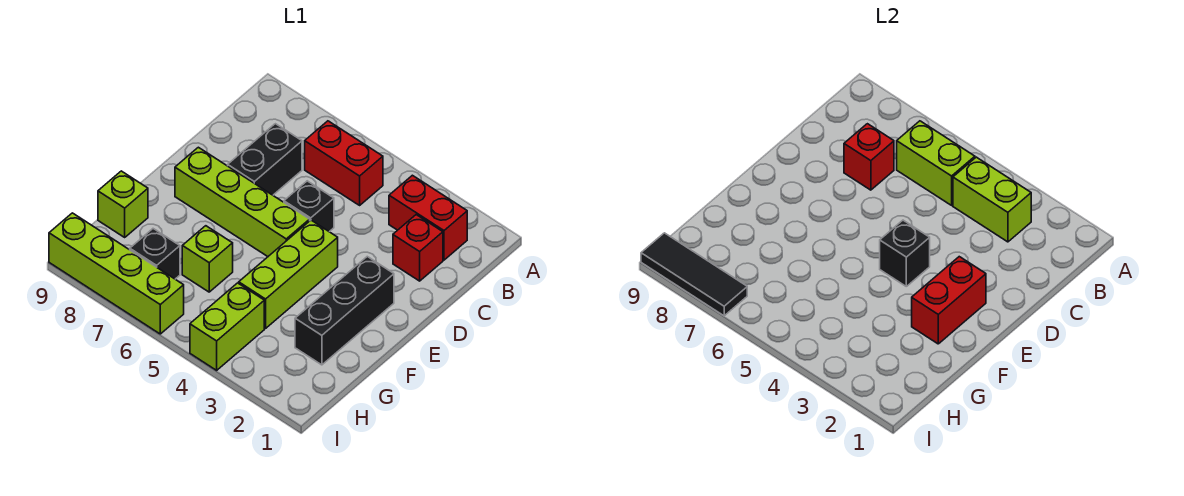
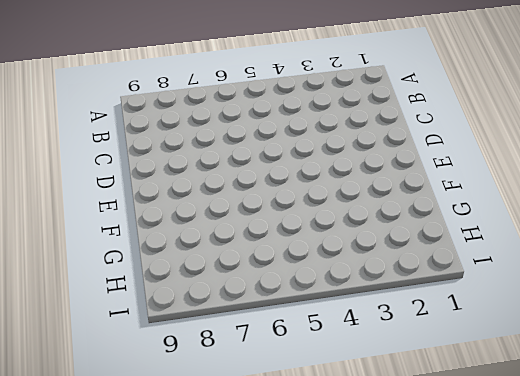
none -> red brick B2:B3 level 1
none -> red brick B5:B6 level 1
none -> red brick C2 level 1

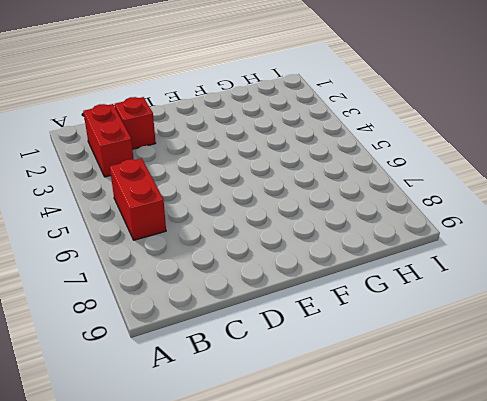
none -> black brick C7:D7 level 1
none -> black brick D5 level 1
none -> black brick E2:G2 level 1

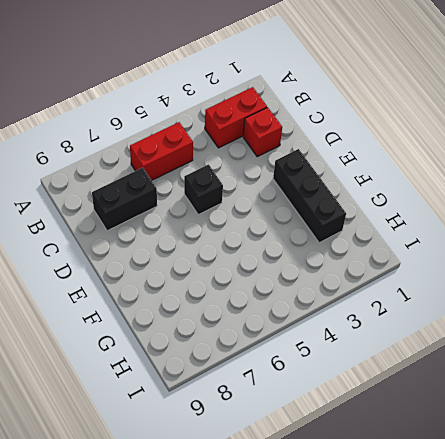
black brick C7:C8 level 1 -> black brick C7:D7 level 1
none -> lime brick E4:G4 level 1
none -> lime brick E5:E8 level 1
none -> lime brick G6 level 1

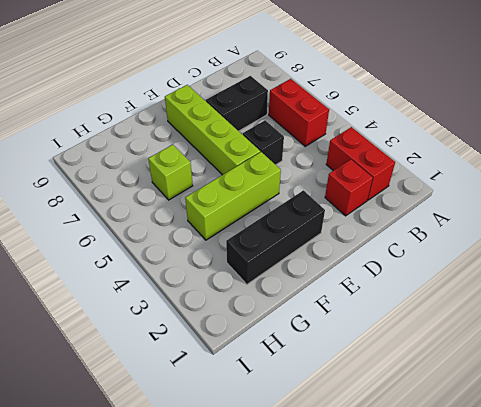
none -> lime brick G9 level 1
none -> lime brick H4:I4 level 1
none -> black brick H7 level 1

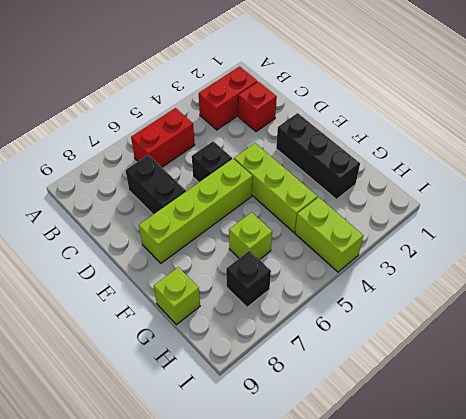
none -> lime brick I6:I9 level 1
none -> lime brick B3:B4 level 2
none -> lime brick B5:B6 level 2

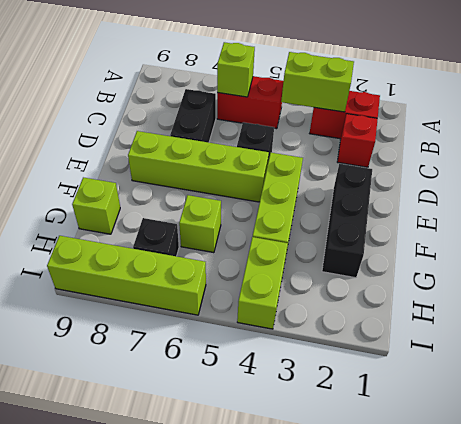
lime brick B6 level 2 -> lime brick B5:B6 level 2
none -> red brick C7 level 2
none -> red brick E2:F2 level 2
none -> black brick E4 level 2

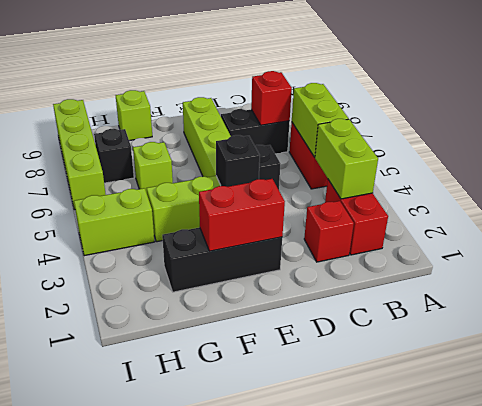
none -> black tile I7:I9 level 2

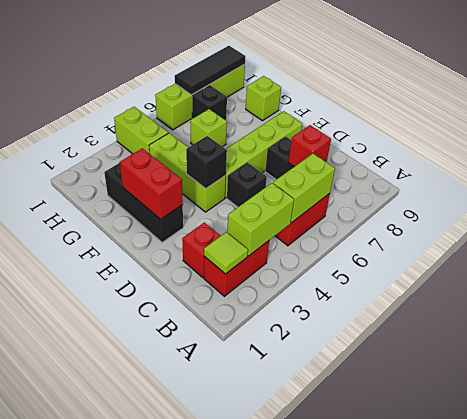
lime tile B2 level 2 -> none

